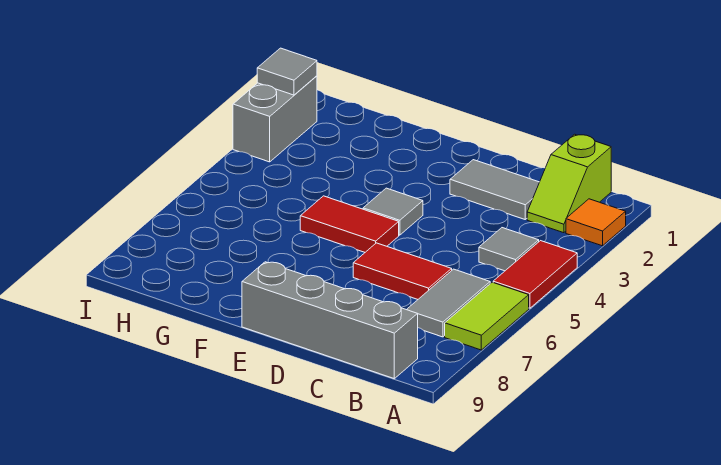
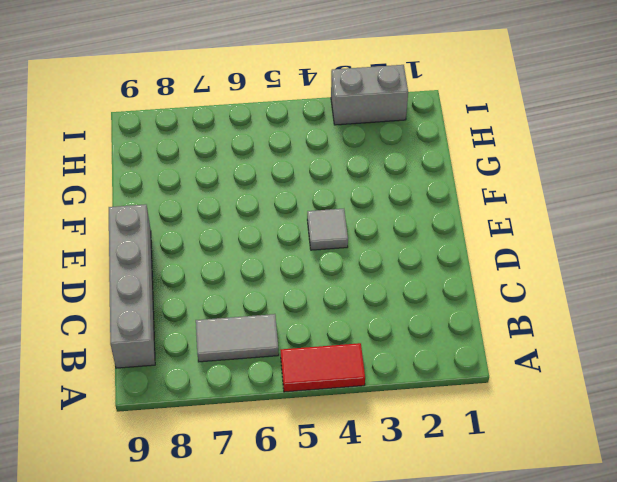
none -> orange tile A2 level 1
none -> lime tile A6:A7 level 1
none -> lime slope B1:B2 level 1 top 1

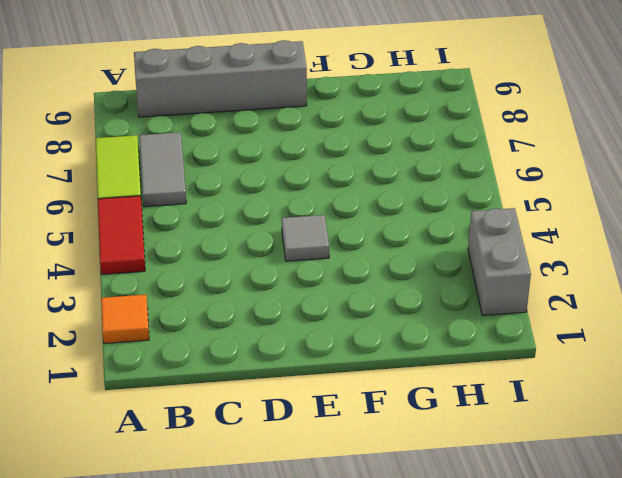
none -> lime slope B1:B2 level 1 top 1
none -> grey tile B4 level 1
none -> grey tile C2:D2 level 1

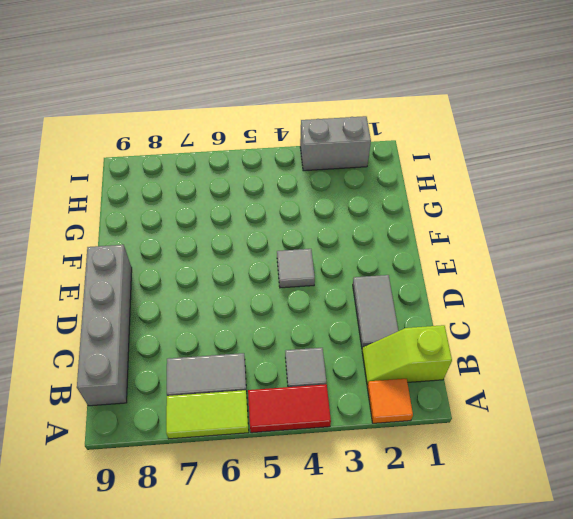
none -> red tile C6:D6 level 1
none -> red tile E5:F5 level 1
none -> grey tile I2 level 2

